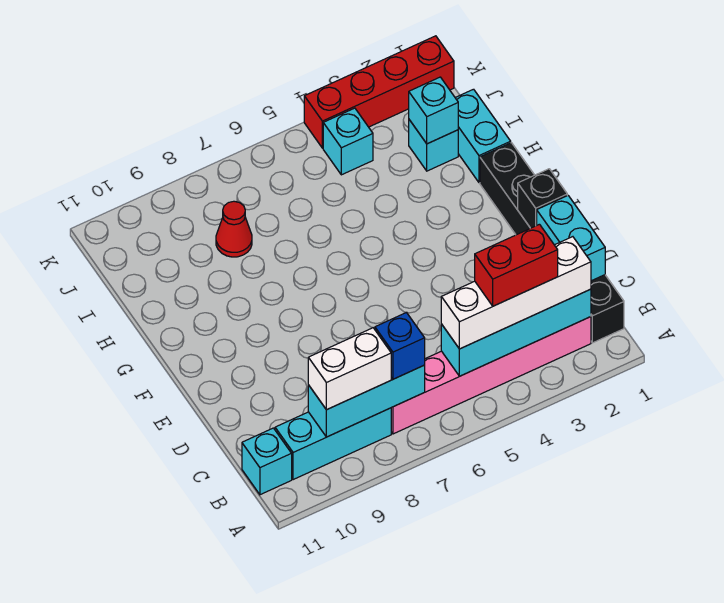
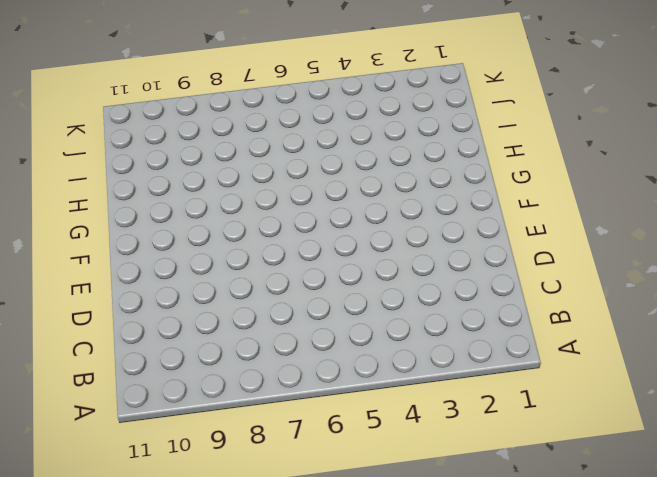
none -> black brick B1:G1 level 1
none -> pink brick B2:B7 level 1
none -> cyan brick B8:B10 level 1

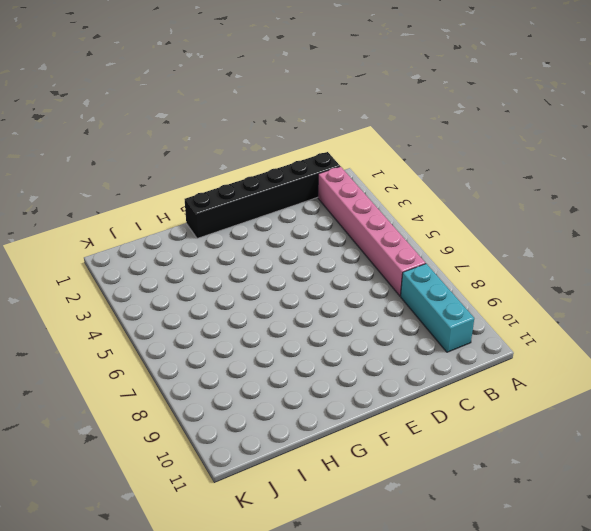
none -> cyan brick B11 level 1
none -> cyan brick H1:I1 level 1
none -> cyan brick I2 level 1

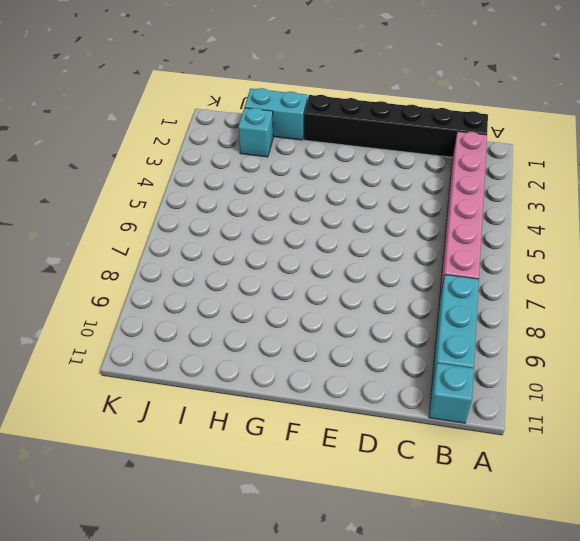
none -> red cone I8 level 1
none -> cyan brick J4 level 1
none -> red brick K1:K4 level 1

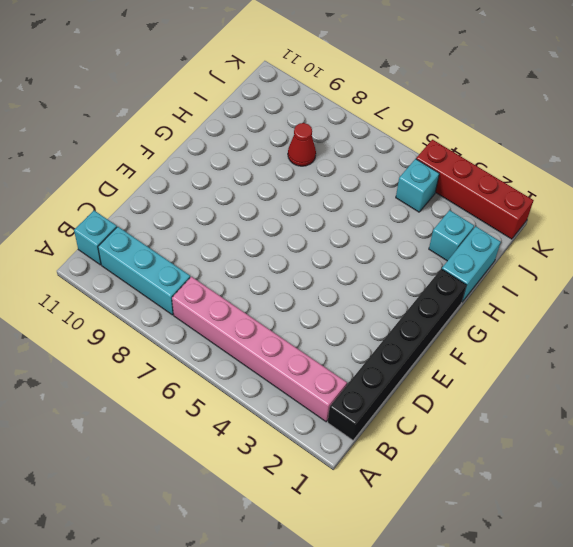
none -> cyan brick B2:B5 level 2
none -> cyan brick B7:B9 level 2
none -> cyan brick C1:D1 level 2

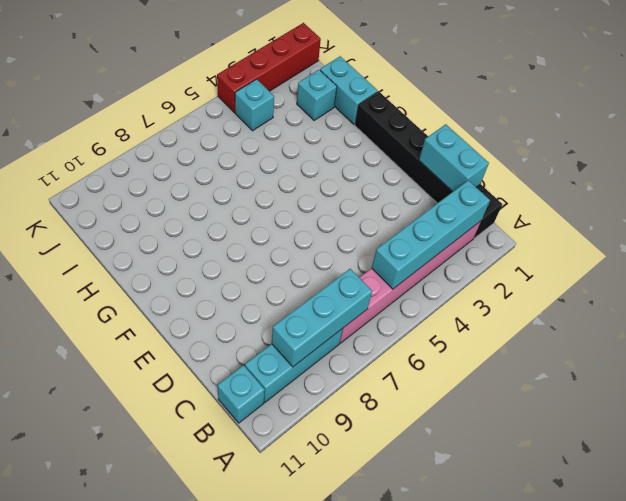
none -> red cone I8 level 1
none -> black brick E1 level 2
none -> cyan brick I2 level 2

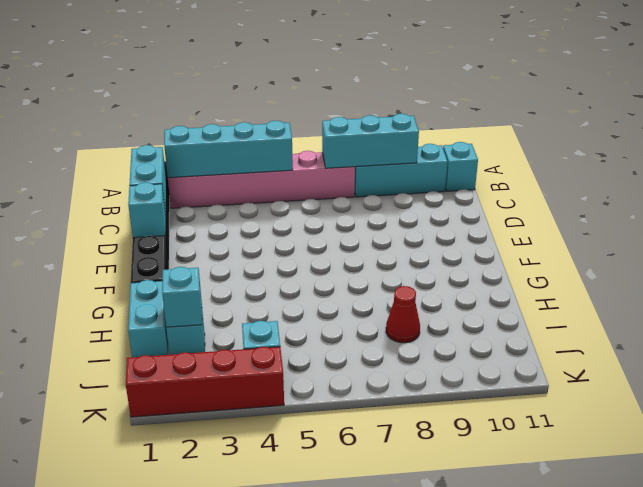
cyan brick E1 level 2 -> black brick E1 level 2
none -> white brick B2:B5 level 3
none -> blue brick B7 level 3
none -> white brick B8:B9 level 3

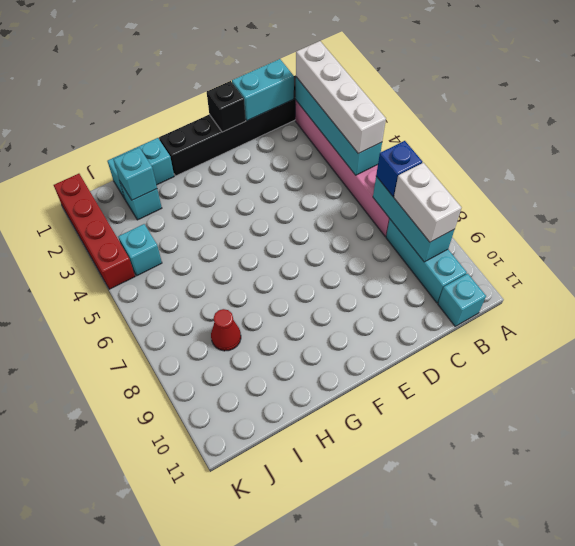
none -> red brick B3:B4 level 4

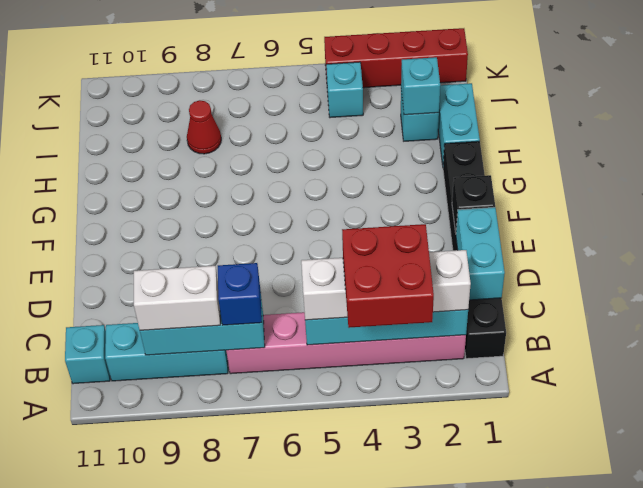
red brick A3:B4 level 4 -> red brick B3:B4 level 4

